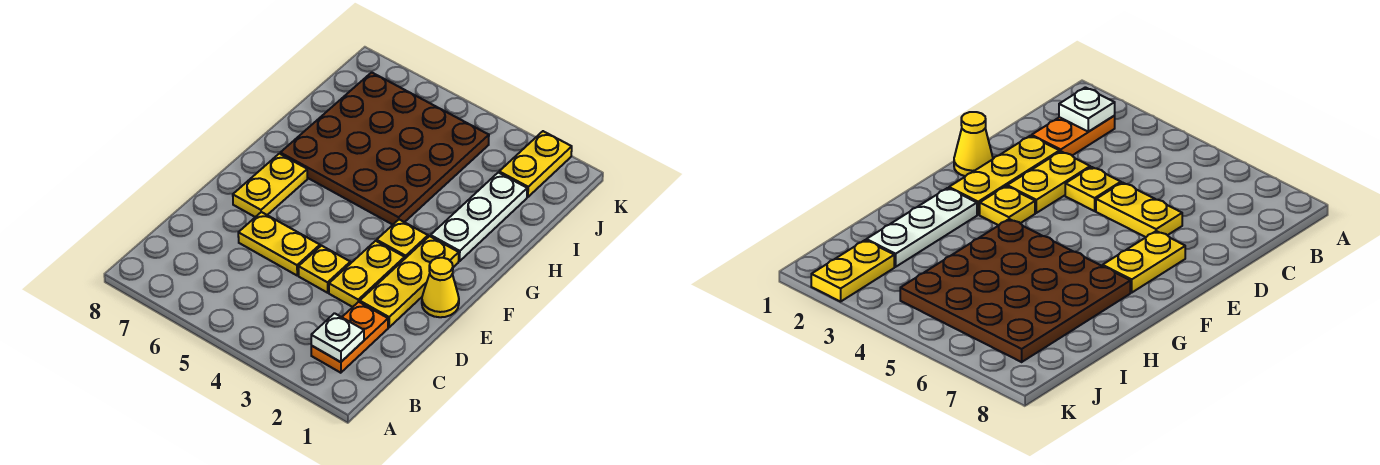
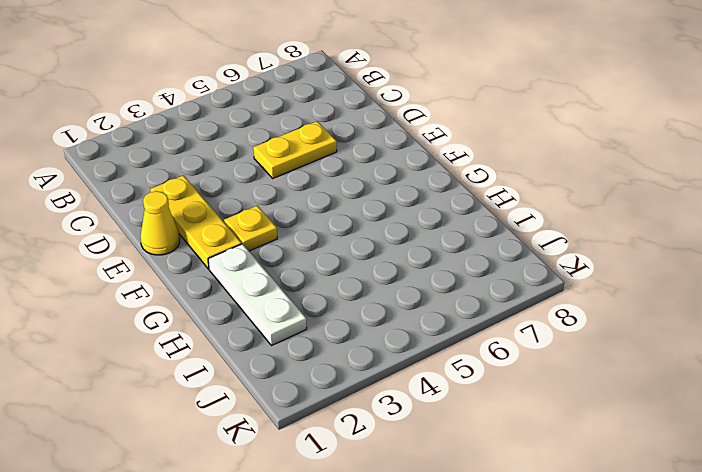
none -> orange plate B2:C2 level 1
none -> yellow plate D3:E3 level 1
none -> yellow plate D4 level 1

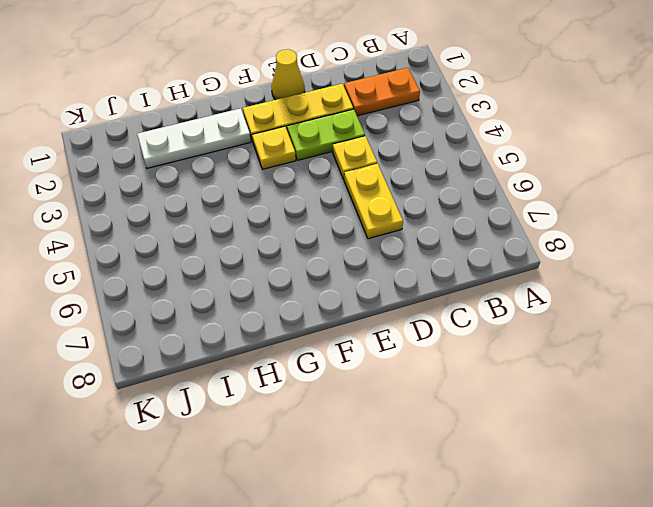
lime plate D3:E3 level 1 -> yellow plate D3:E3 level 1
none -> yellow plate E7:F7 level 1
none -> brown plate G4:J7 level 1
none -> yellow plate J2:K2 level 1

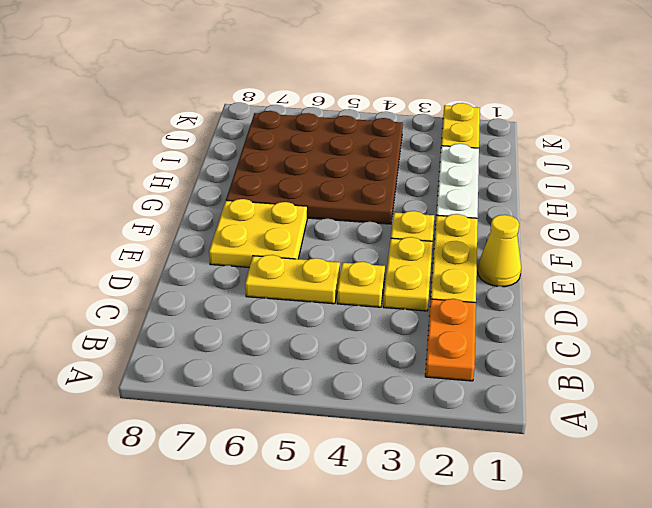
yellow plate E6:F7 level 1 -> yellow plate E7:F7 level 1
none -> white plate B2 level 2

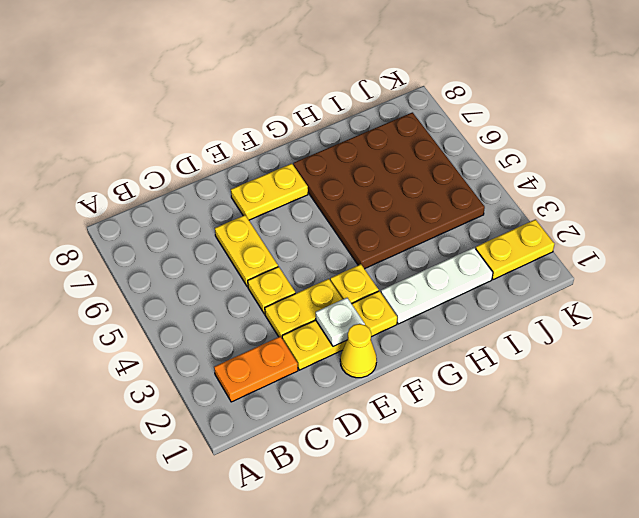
white plate E2 level 2 -> white plate B2 level 2

